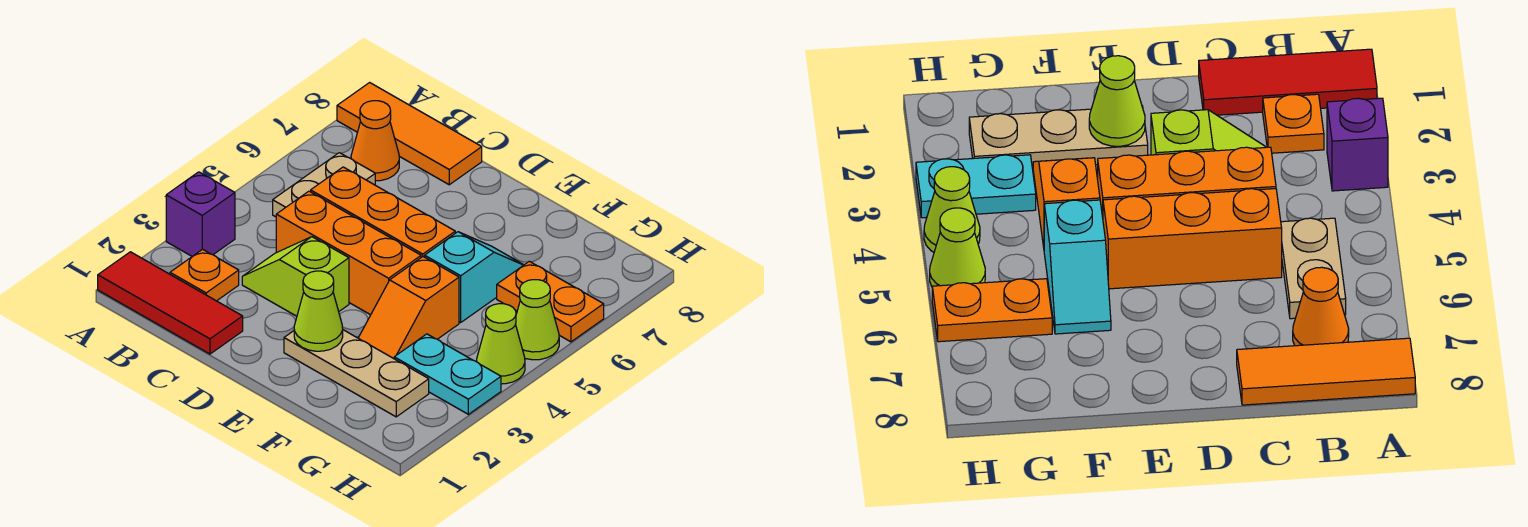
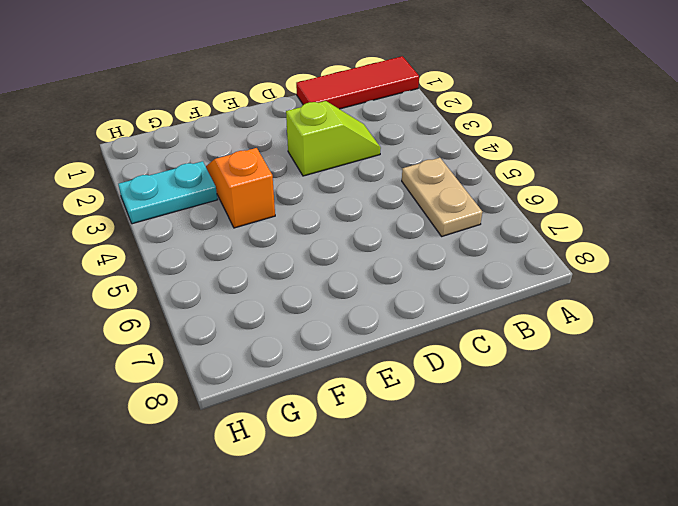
none -> purple brick A3 level 1
none -> orange tile A8:C8 level 1
none -> orange plate B2 level 1

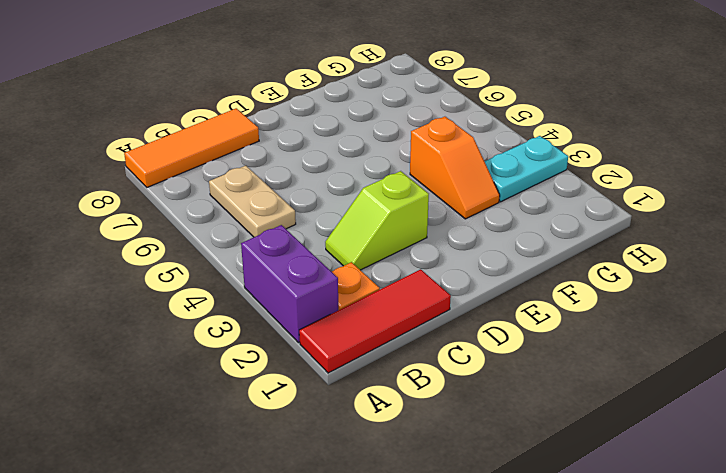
purple brick A2:A3 level 1 -> purple brick A3 level 1
none -> orange cone B7 level 1
none -> orange brick C4:E4 level 1
none -> orange brick C5:E5 level 1

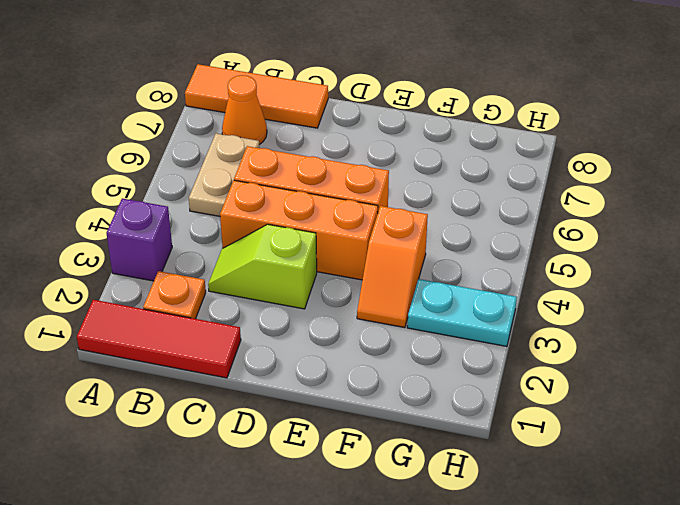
none -> tan plate E2:G2 level 1
none -> cyan slope F5:F6 level 1 top 5
none -> orange plate G6:H6 level 1

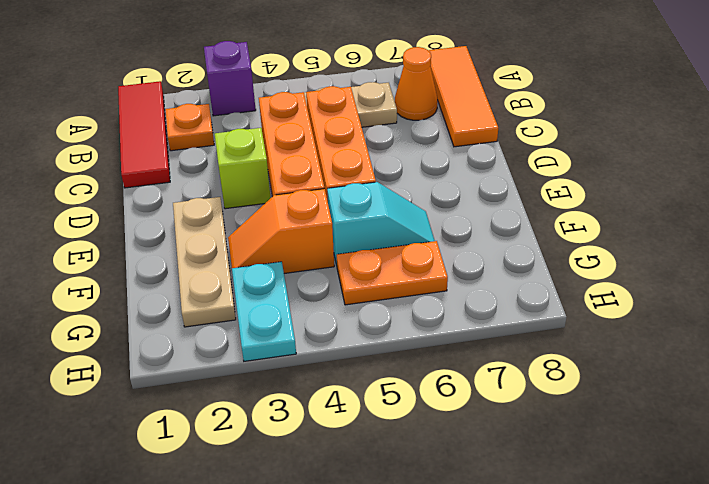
orange plate G5:G6 level 1 -> orange plate G6:H6 level 1
none -> lime cone H4 level 1
none -> lime cone H5 level 1
none -> lime cone E2 level 2

